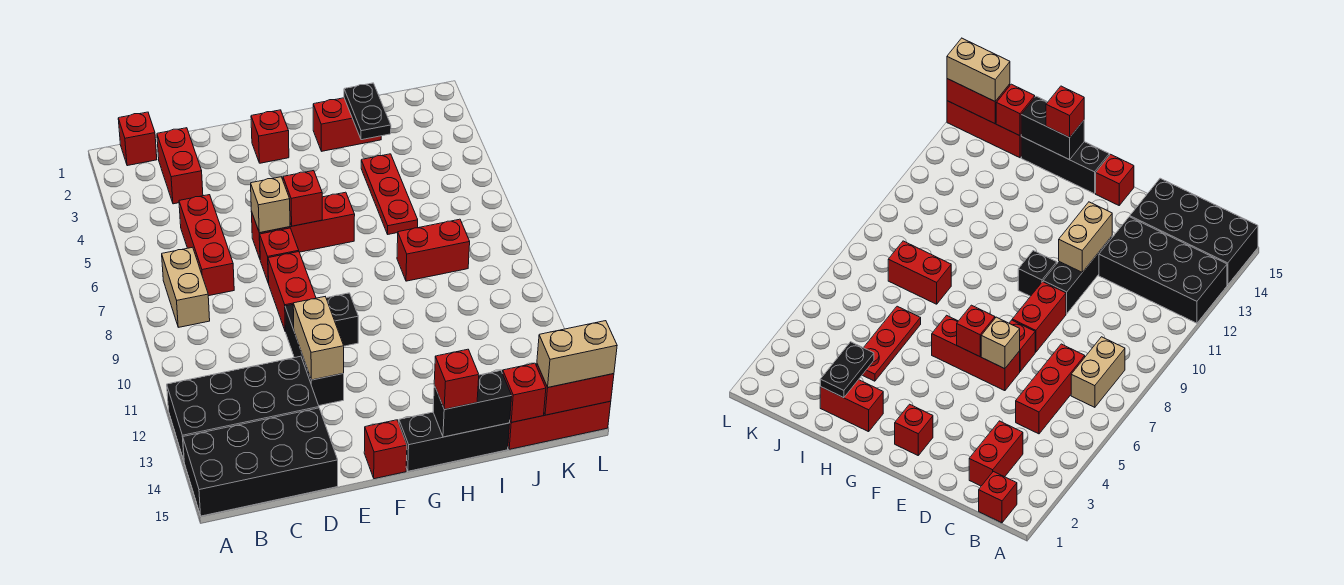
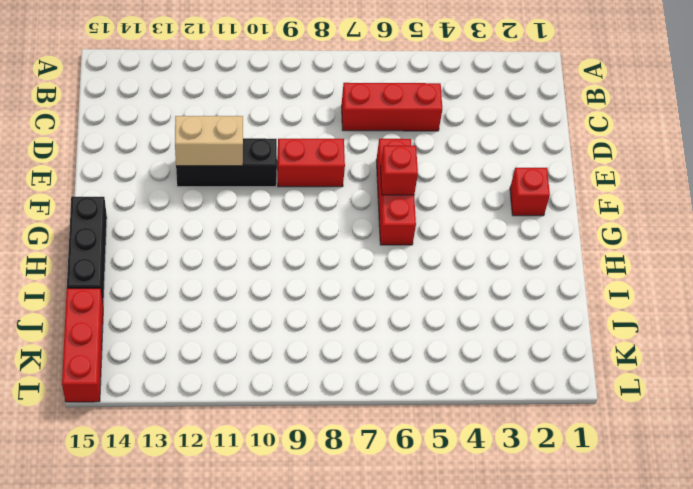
none -> black brick A12:D13 level 1
none -> black brick A14:D15 level 1
none -> red brick B1 level 1

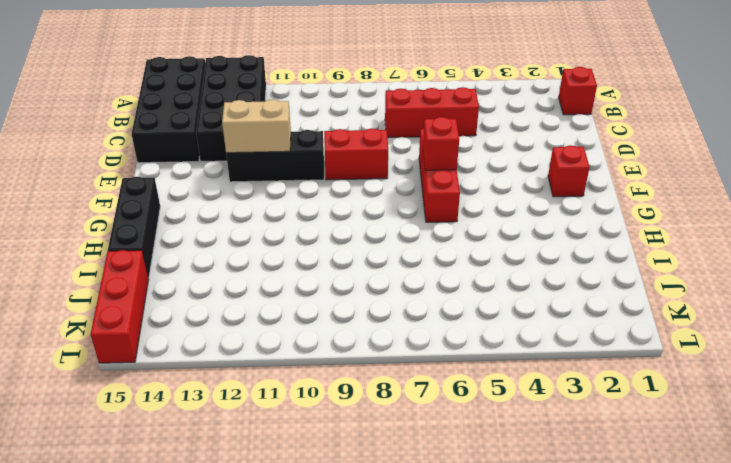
none -> tan brick B7:B8 level 1
none -> red brick C2:C3 level 1
none -> red brick E7 level 1

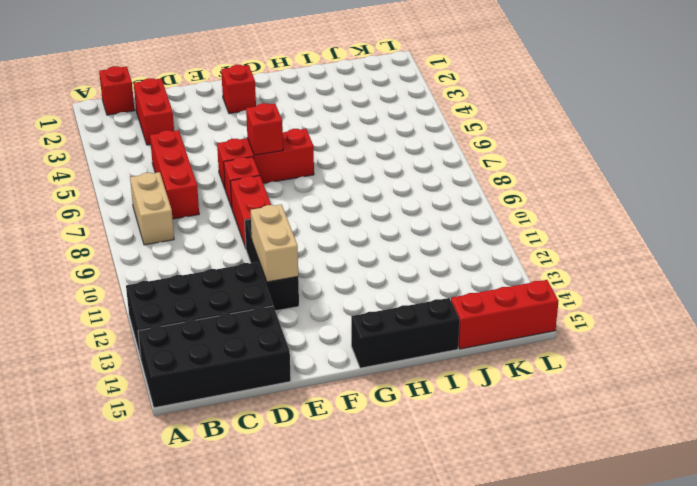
none -> black brick F10 level 1
none -> red brick F15 level 1
none -> red brick H2:I2 level 1

